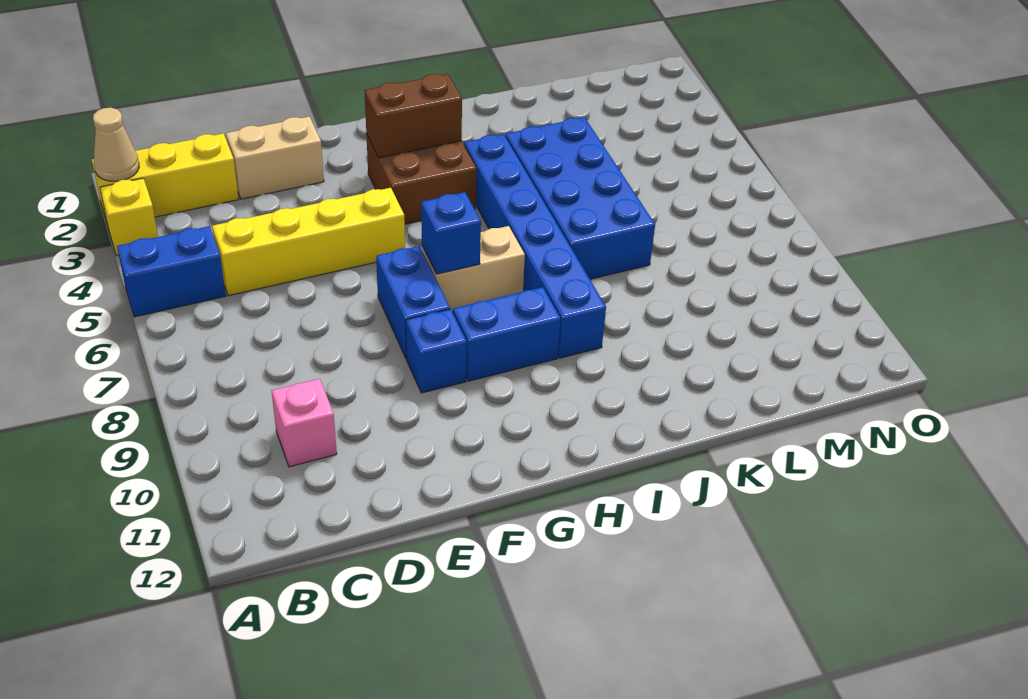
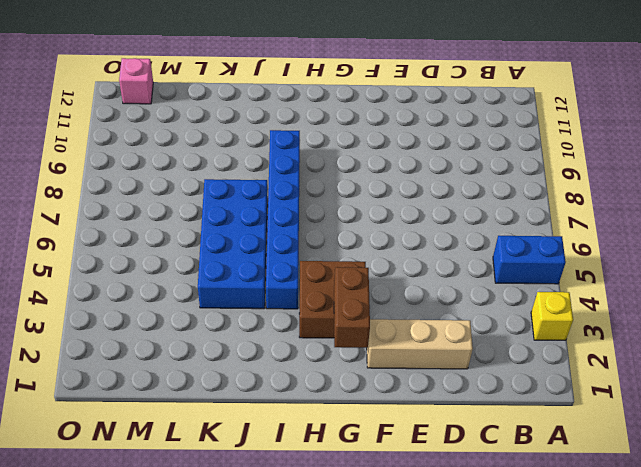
tan brick D2:F2 level 1 -> tan brick D2:E2 level 1
brown brick G2:G3 level 2 -> brown brick G3:H3 level 2
pink brick N12 level 1 -> pink brick C10 level 1
none -> yellow brick A2:C2 level 1
none -> yellow brick C5:F5 level 1
none -> blue brick F7:F8 level 1

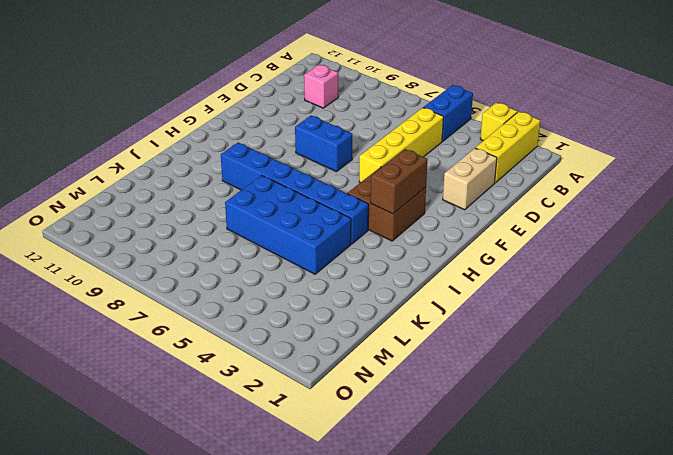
none -> blue brick F9 level 1
none -> tan brick G7:H7 level 1
none -> blue brick G9:H9 level 1

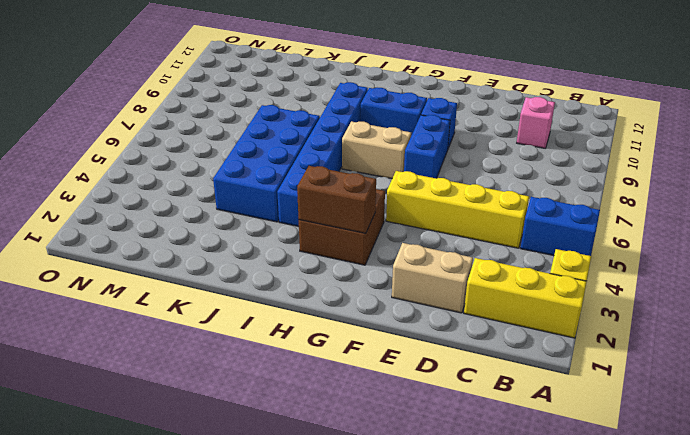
none -> tan cone A2 level 2
none -> blue brick G7 level 2

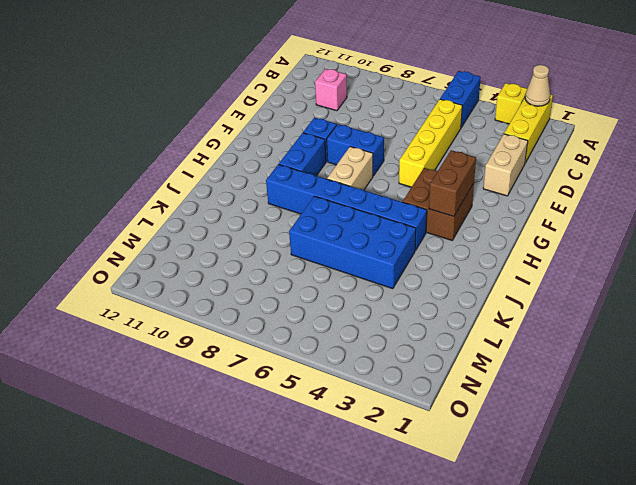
none -> blue brick G7 level 2

